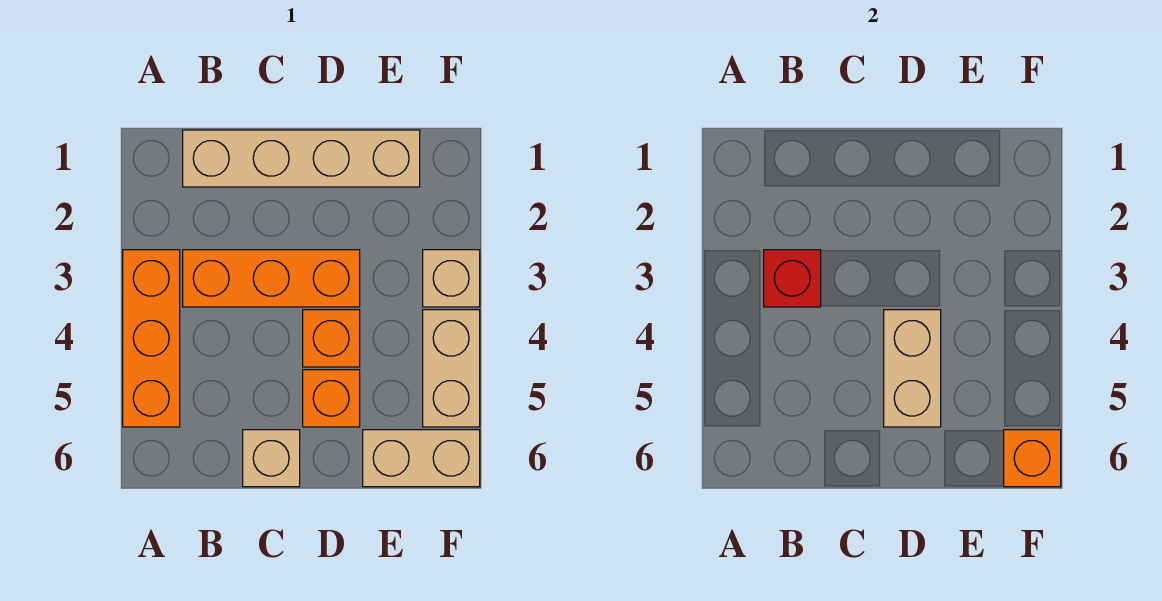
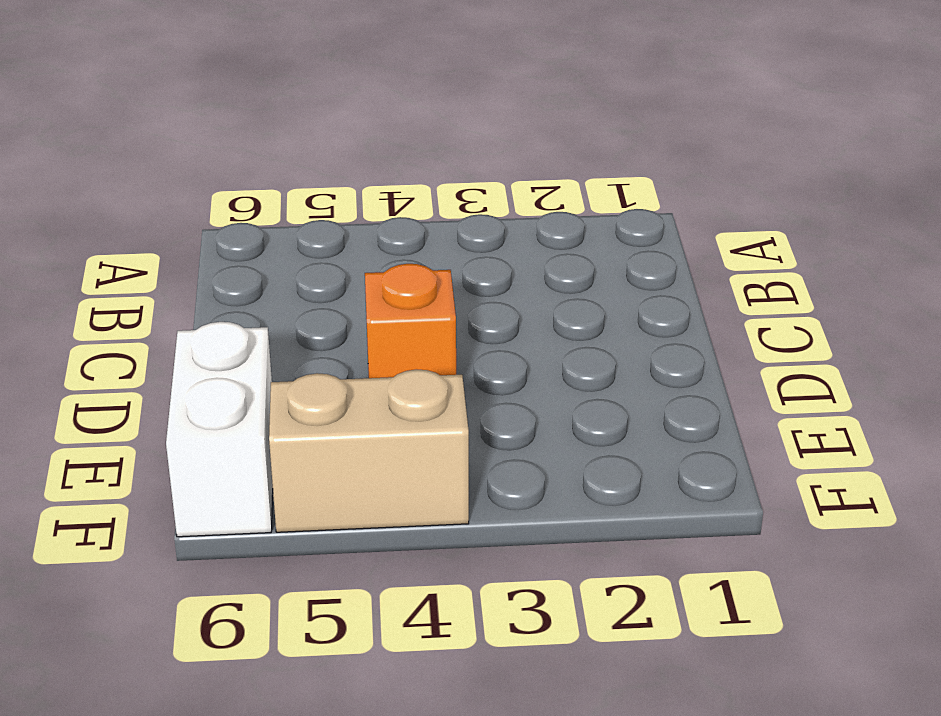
white brick E6:F6 level 1 -> tan brick E6:F6 level 1
none -> orange brick A3:A5 level 1
none -> tan brick B1:E1 level 1
none -> orange brick B3:D3 level 1

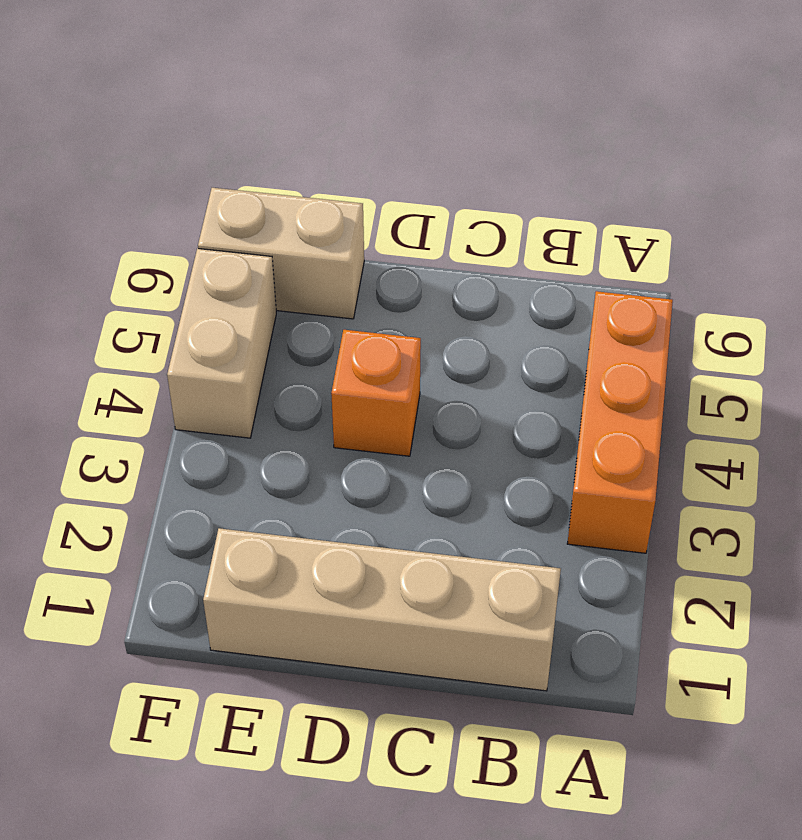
none -> orange brick B3:D3 level 1
none -> tan brick C6 level 1
none -> orange brick D5 level 1

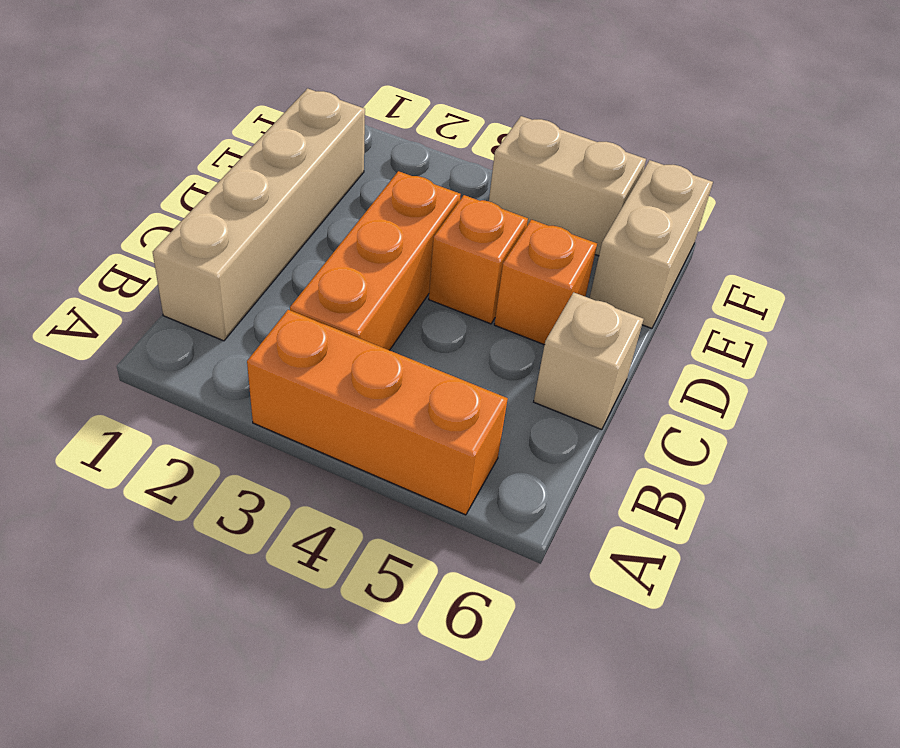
none -> tan brick F3 level 1
none -> red brick B3 level 2
none -> tan brick D4:D5 level 2

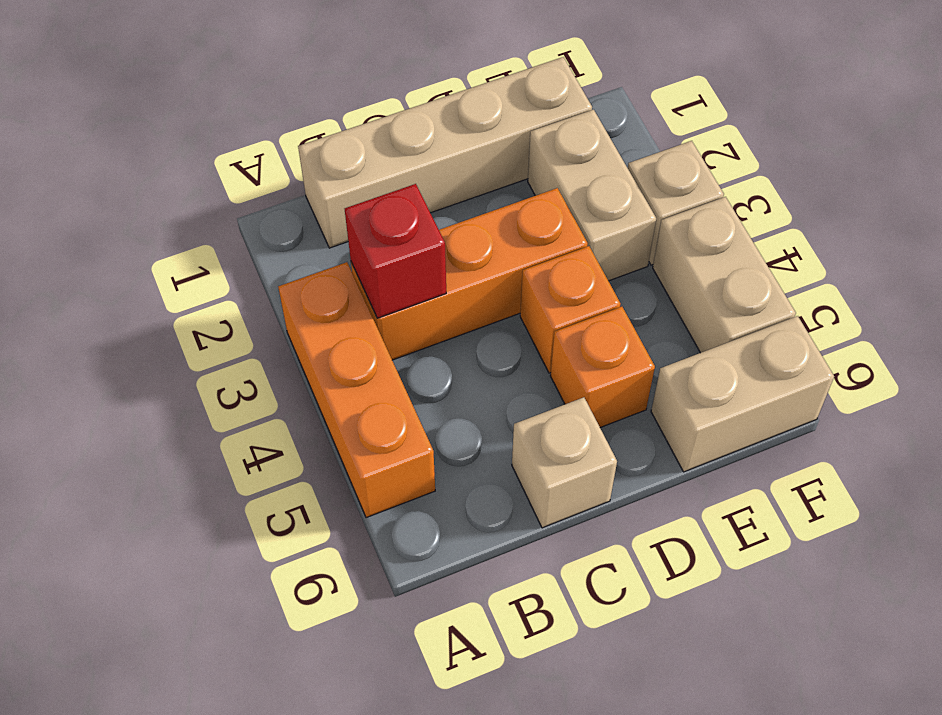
tan brick E2:E3 level 1 -> tan brick D4:D5 level 2
none -> orange brick F6 level 2

